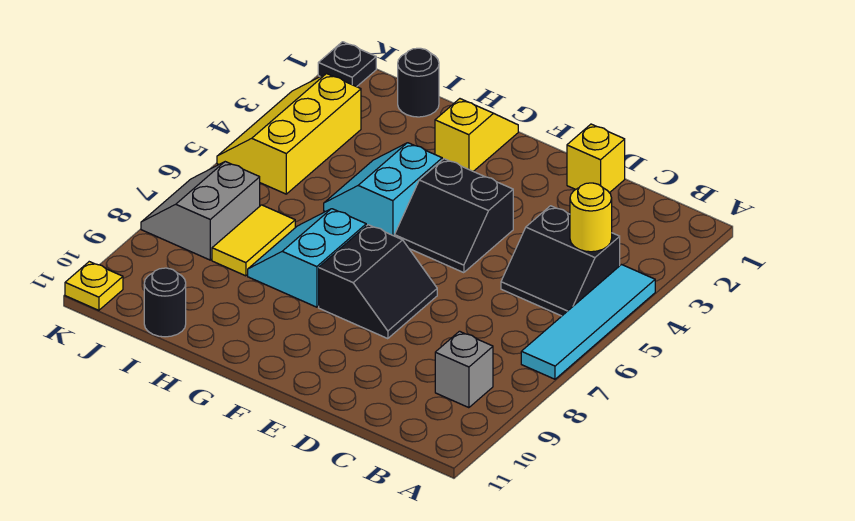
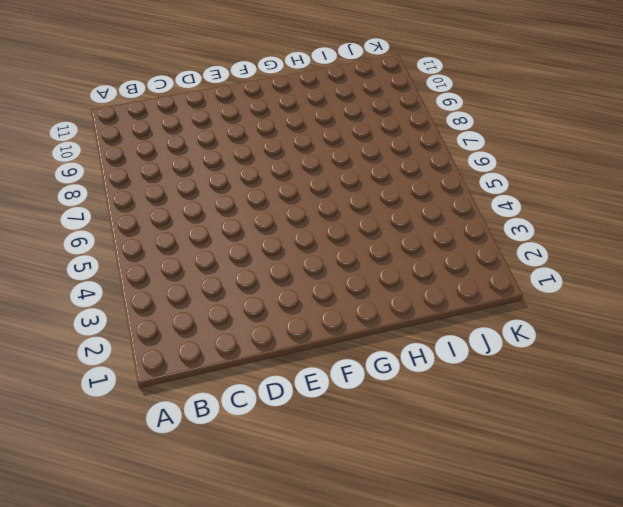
none -> cyan tile A4:A7 level 1
none -> black slope B4:C5 level 1 top 4
none -> grey brick B9 level 1

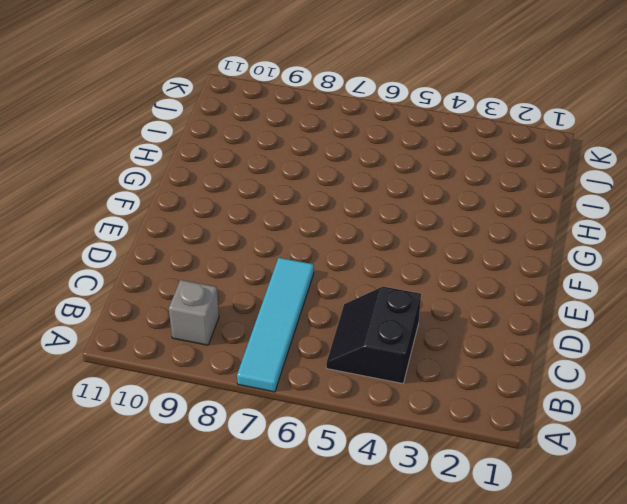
cyan tile A7:D7 level 1 -> cyan tile A4:A7 level 1
none -> yellow brick D1 level 1
none -> black slope E4:F5 level 1 top 4
none -> black slope E7:F8 level 1 top F

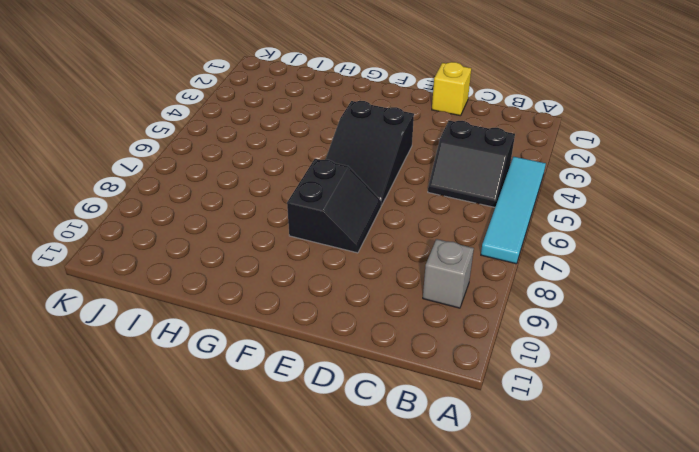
black slope E4:F6 level 1 top 4 -> black slope E4:F5 level 1 top 4
none -> yellow slope G1:G2 level 1 top 2
none -> cyan slope G4:H5 level 1 top G
none -> cyan slope G7:H8 level 1 top G

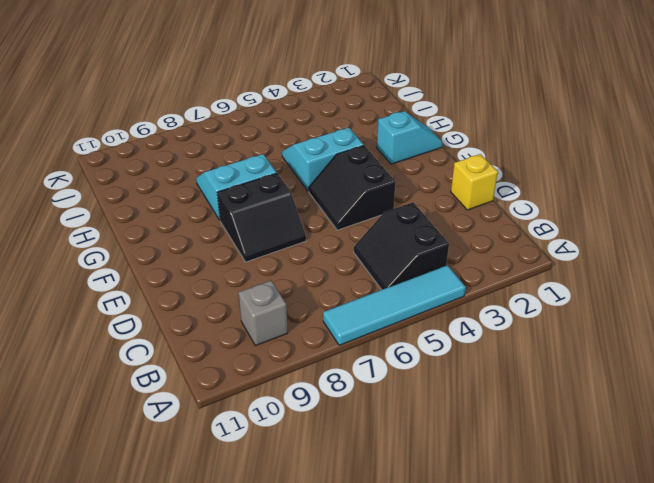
cyan slope G1:G2 level 1 top 2 -> yellow slope G1:G2 level 1 top 2
none -> black round brick I1 level 1
none -> yellow tile I7:I8 level 1
none -> black round brick I11 level 1

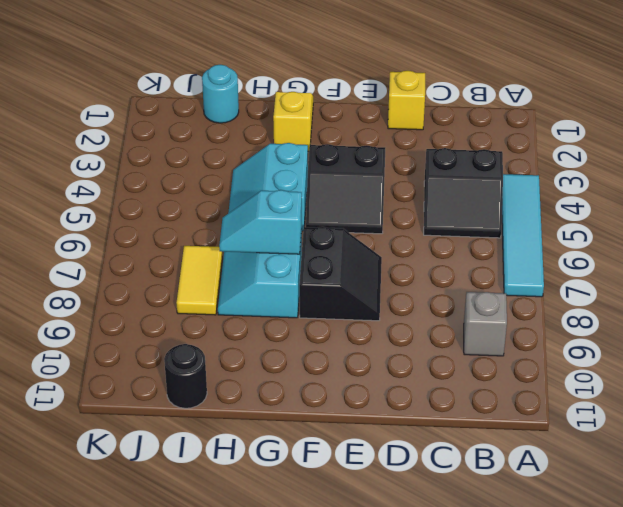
cyan slope G7:H7 level 2 top G -> none
cyan round brick I1 level 1 -> black round brick I1 level 1
none -> yellow slope J3:K5 level 1 top J
none -> grey slope J7:K8 level 1 top J
none -> black plate K1 level 1

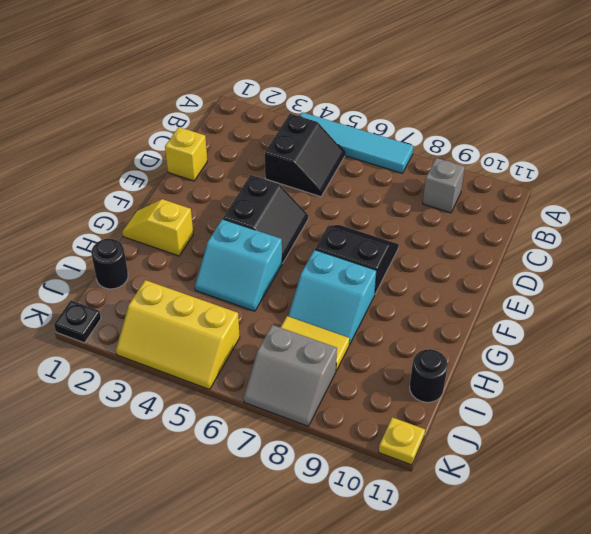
none -> yellow round brick B4 level 2

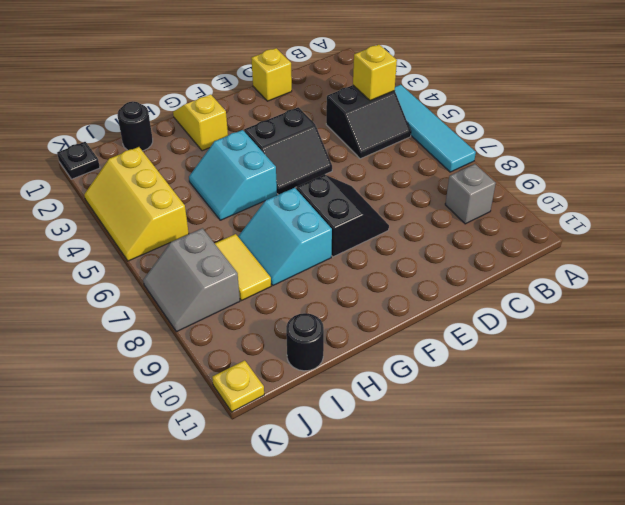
yellow brick B4 level 2 -> yellow round brick B4 level 2

